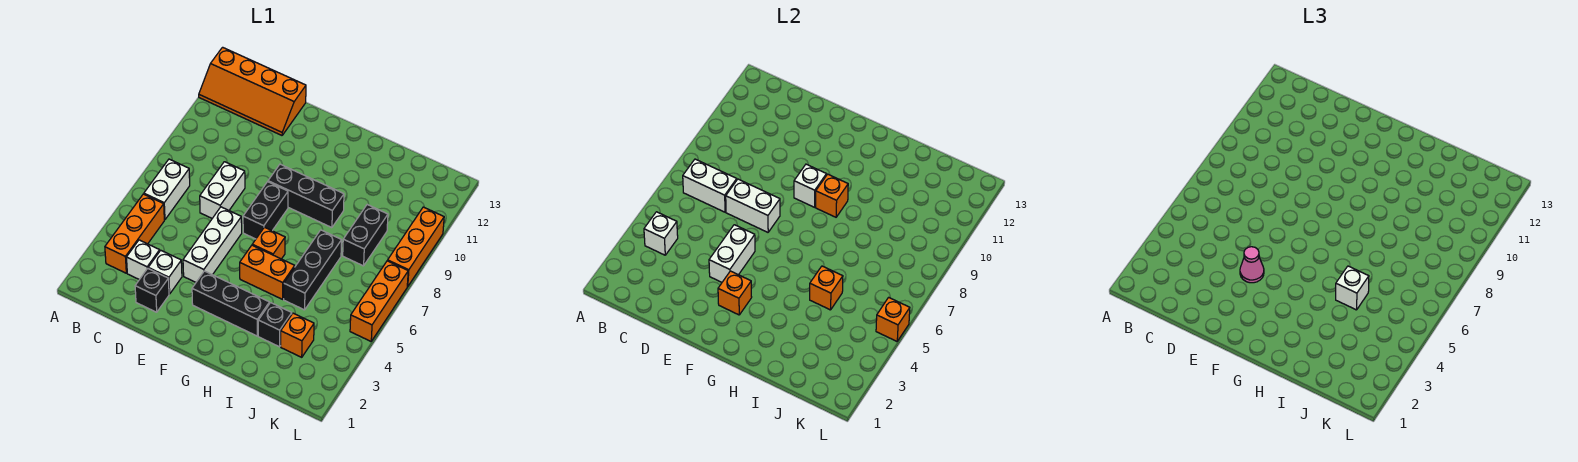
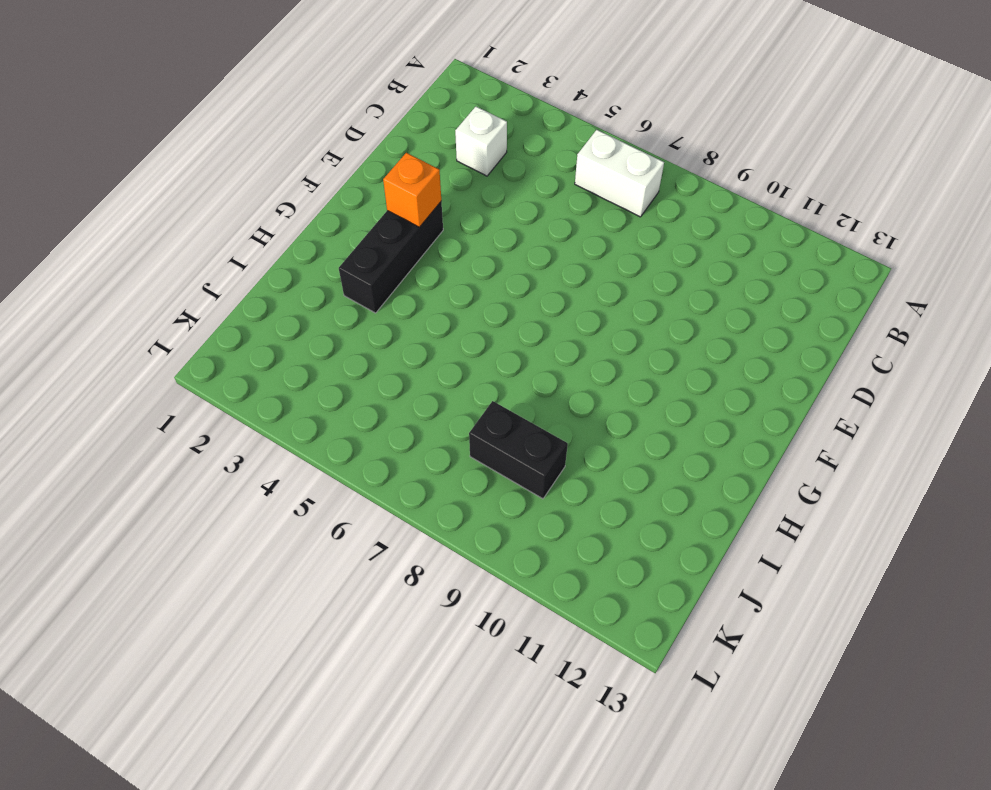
none -> orange slope A12:D13 level 1 top 13
none -> orange brick B3:B5 level 1
none -> black brick D2 level 1
none -> white brick D3 level 1

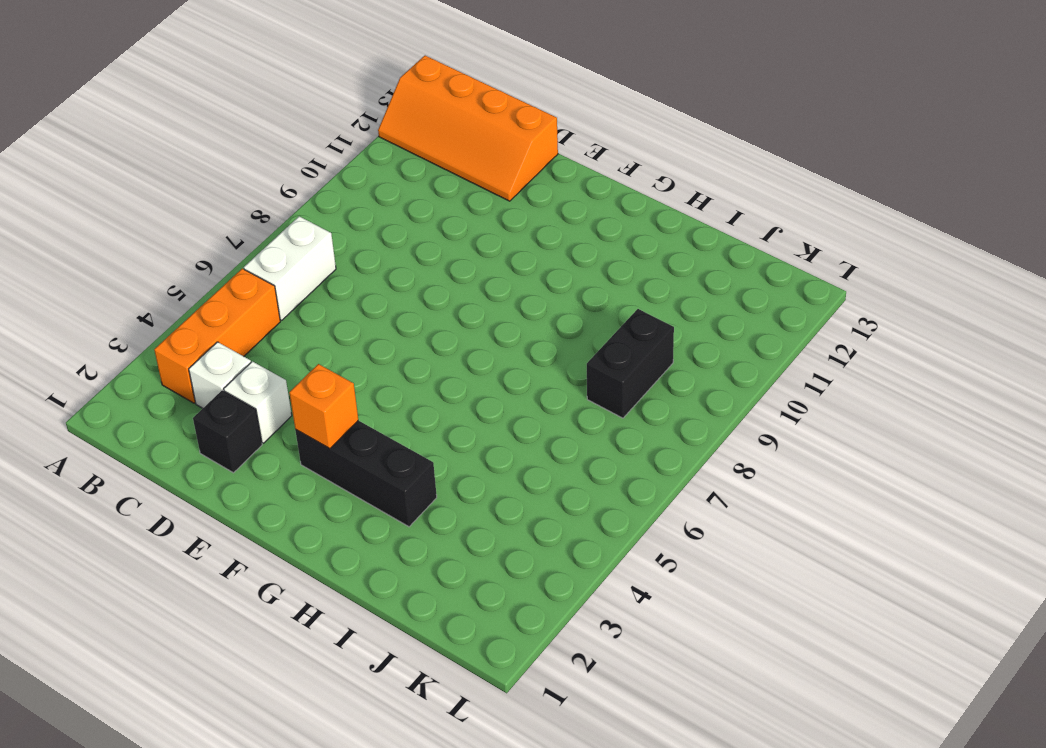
none -> white brick D7:D8 level 1
none -> white brick E4:E6 level 1
none -> black brick F7:F8 level 1
none -> black brick F9:H9 level 1

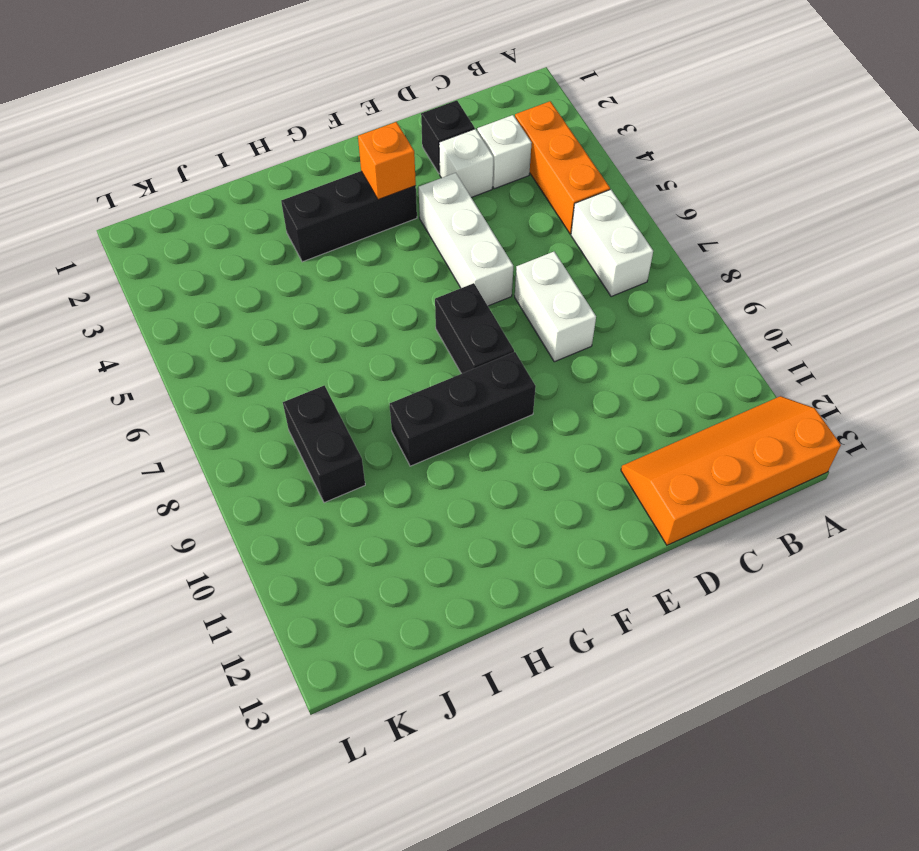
none -> orange brick G5:H5 level 1
none -> orange brick G6 level 1
none -> black brick I3 level 1
none -> black brick I5:I7 level 1

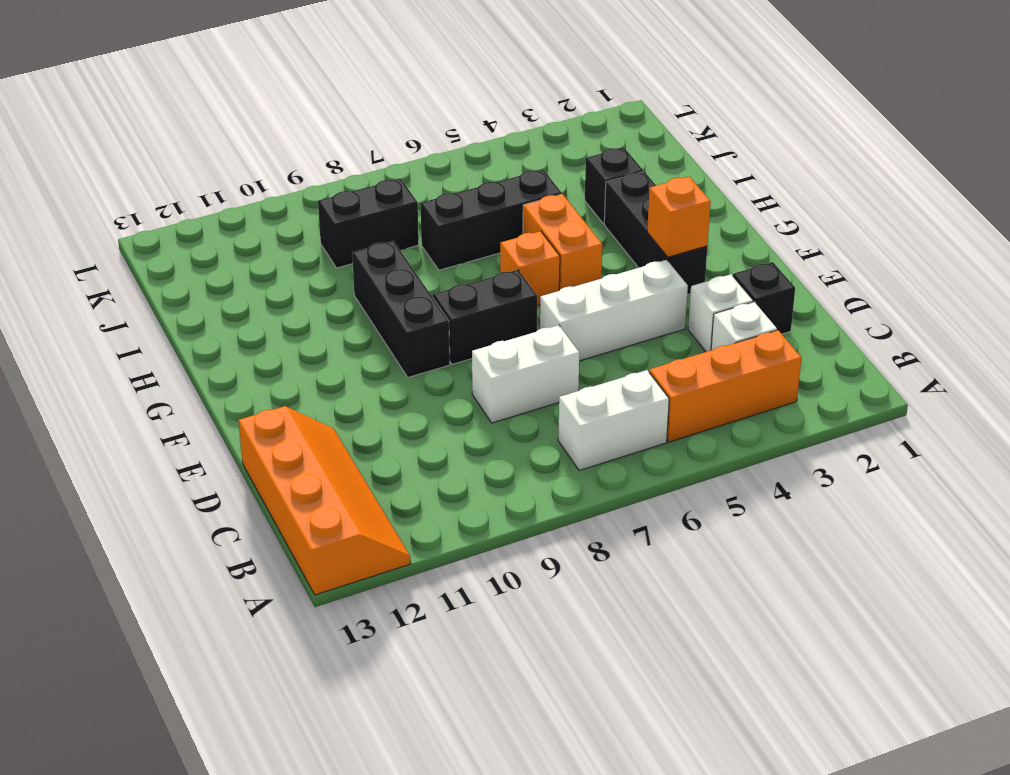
none -> orange brick J3 level 1
none -> orange brick L5:L7 level 1
none -> orange brick L8:L10 level 1
none -> white brick B4 level 2

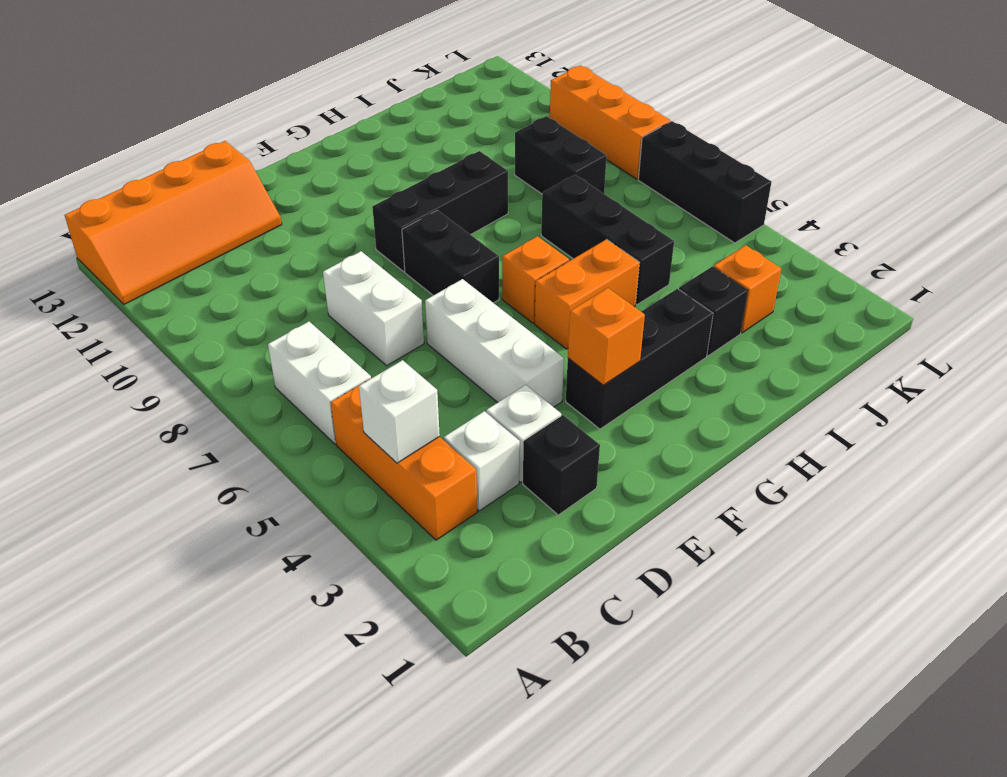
black brick L5:L7 level 1 -> orange brick L5:L7 level 1
none -> white brick B7:C7 level 2
none -> white brick D7:E7 level 2
none -> white brick E4:E5 level 2
none -> white brick F9 level 2

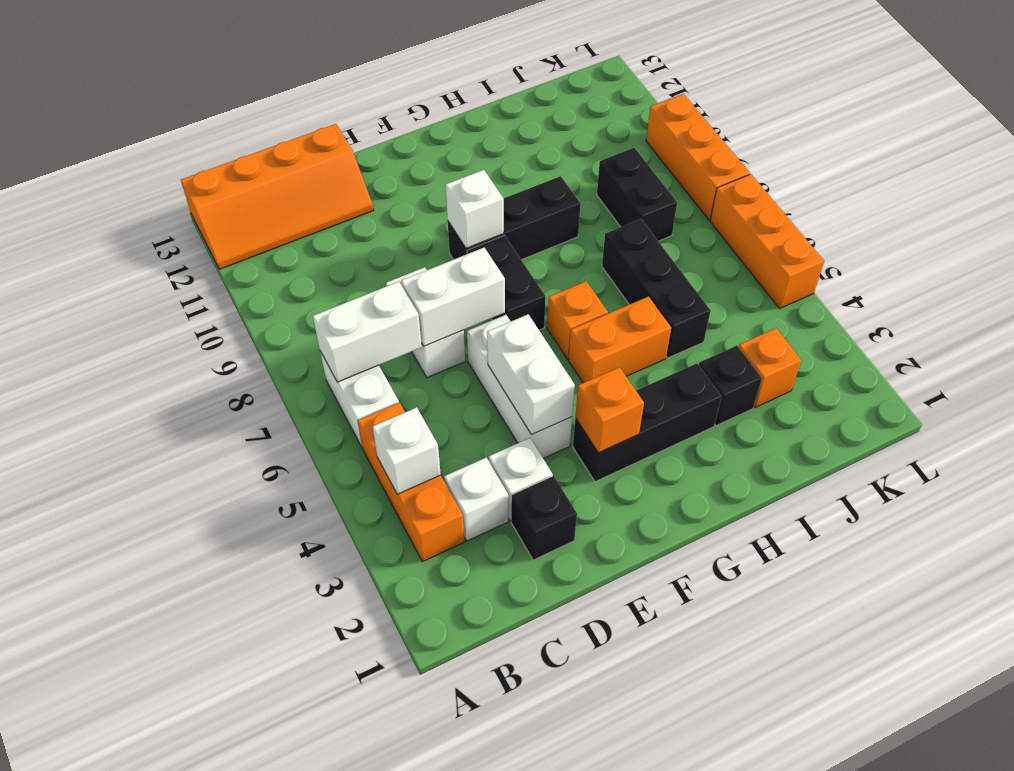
none -> orange brick G9 level 2
none -> orange brick I5 level 2
none -> orange brick L5 level 2
none -> pink cone E4 level 3

